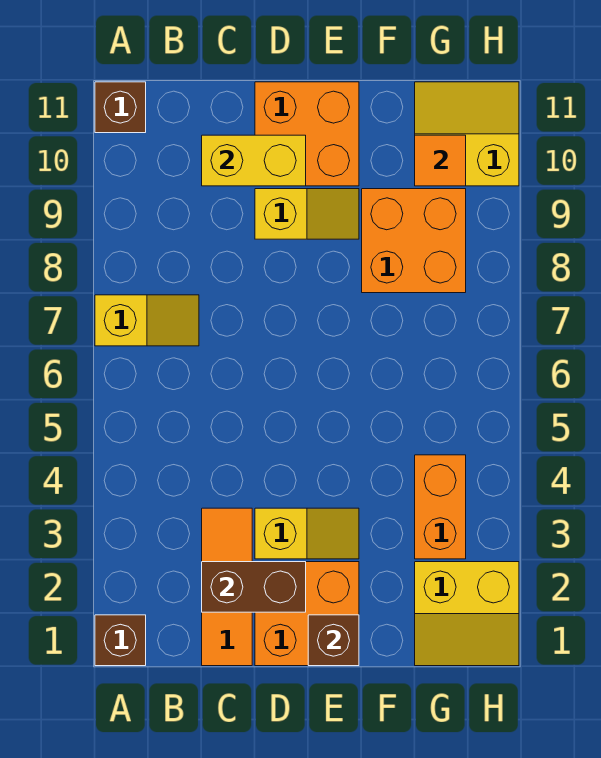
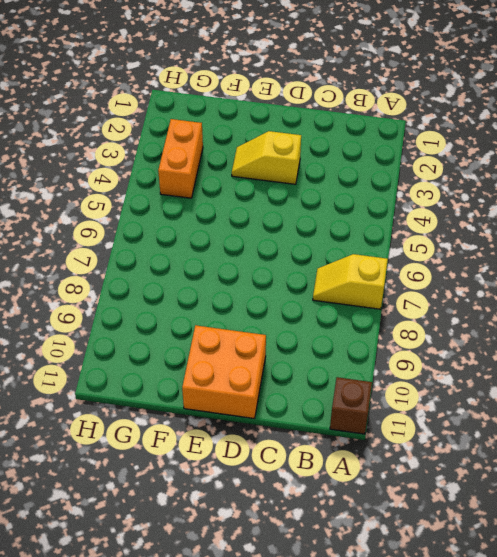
none -> brown brick A1 level 1
none -> orange tile C1:C3 level 1
none -> orange brick D1:E2 level 1

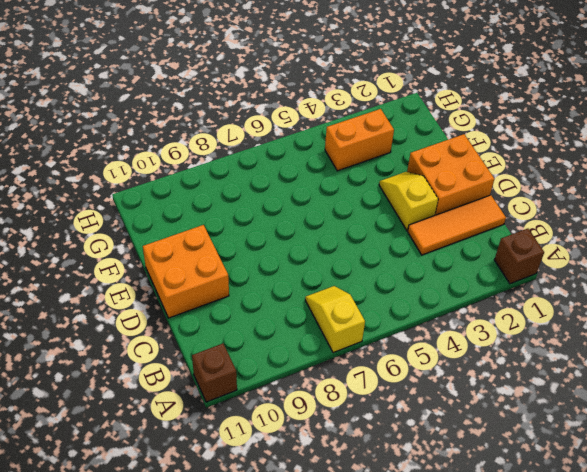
none -> yellow slope D9:E9 level 1 top D
none -> orange brick F8:G9 level 1
none -> yellow slope G1:H2 level 1 top 2

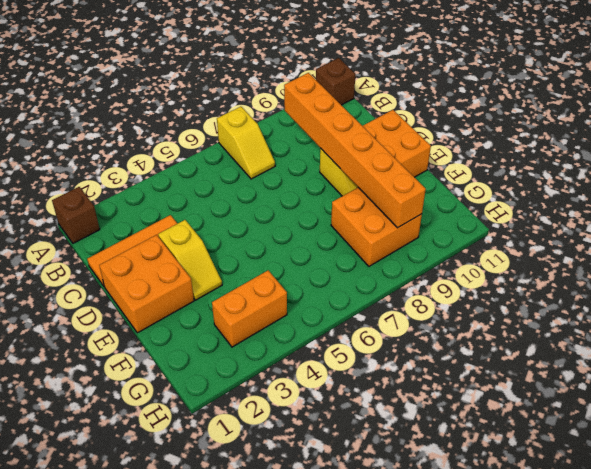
orange brick B9:G9 level 2 -> none
none -> yellow slope G1:H2 level 1 top 2
none -> yellow slope G10:H11 level 1 top 10
none -> brown brick C2:D2 level 2

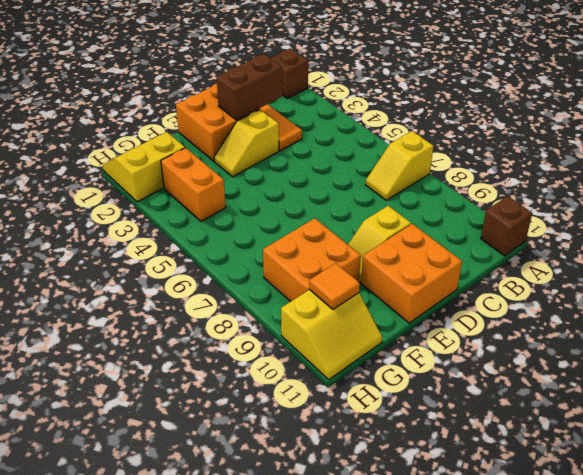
none -> yellow brick C10:D10 level 2
none -> brown brick E1 level 2

